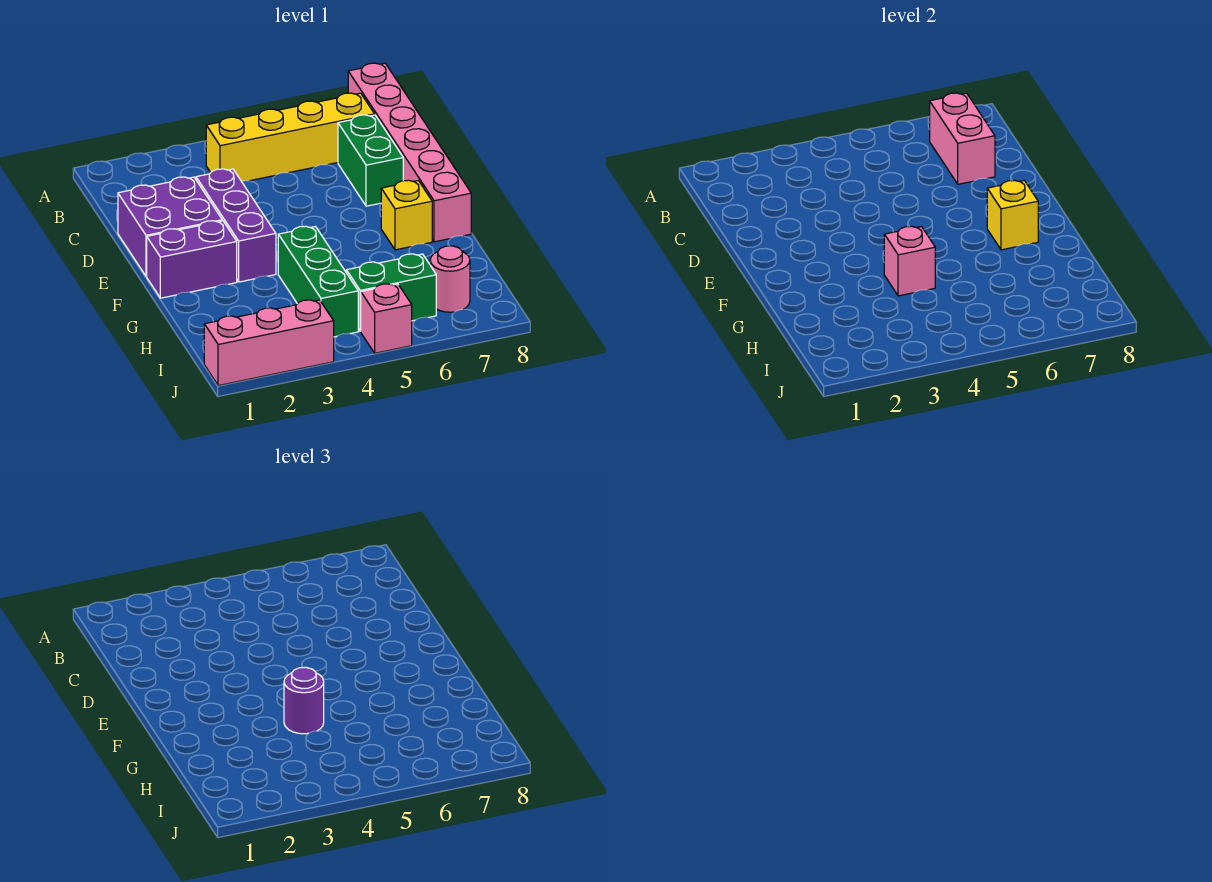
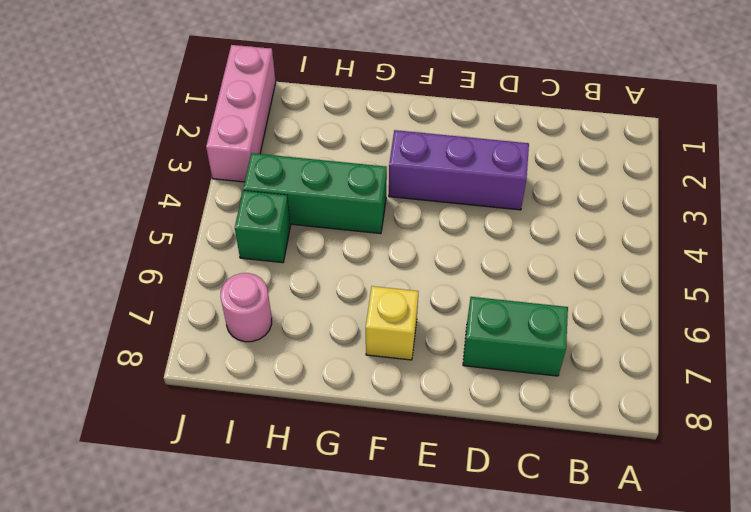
green brick I5 level 1 -> green brick I5:I6 level 1
none -> pink brick A8:F8 level 1
none -> yellow brick B4:B7 level 1
none -> purple brick D1:E2 level 1

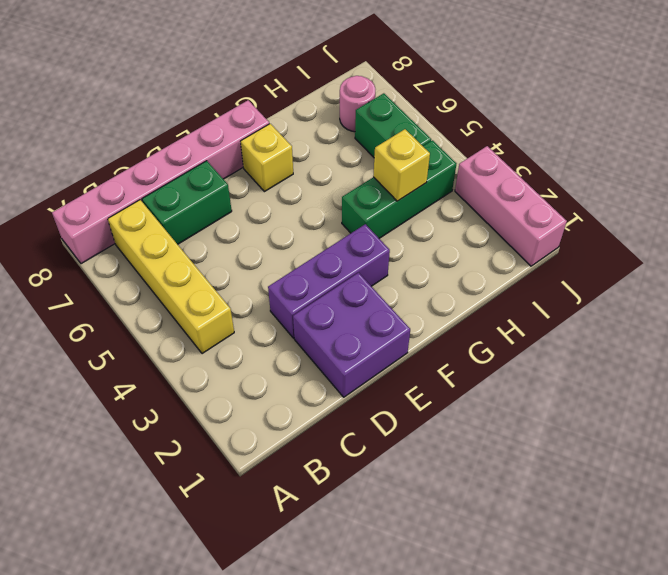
yellow brick H4 level 2 -> yellow brick F7 level 2
none -> purple brick F1:F2 level 1
none -> pink brick J5 level 1
none -> pink brick B7:C7 level 2

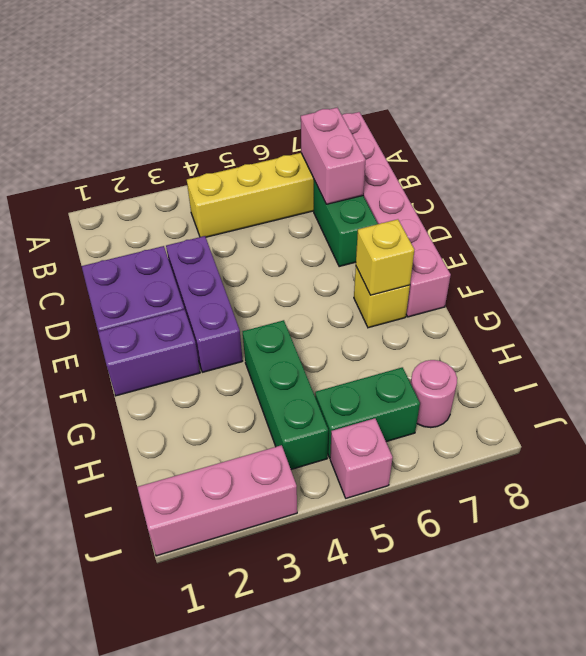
none -> pink brick G4 level 2
none -> purple round brick G4 level 3

